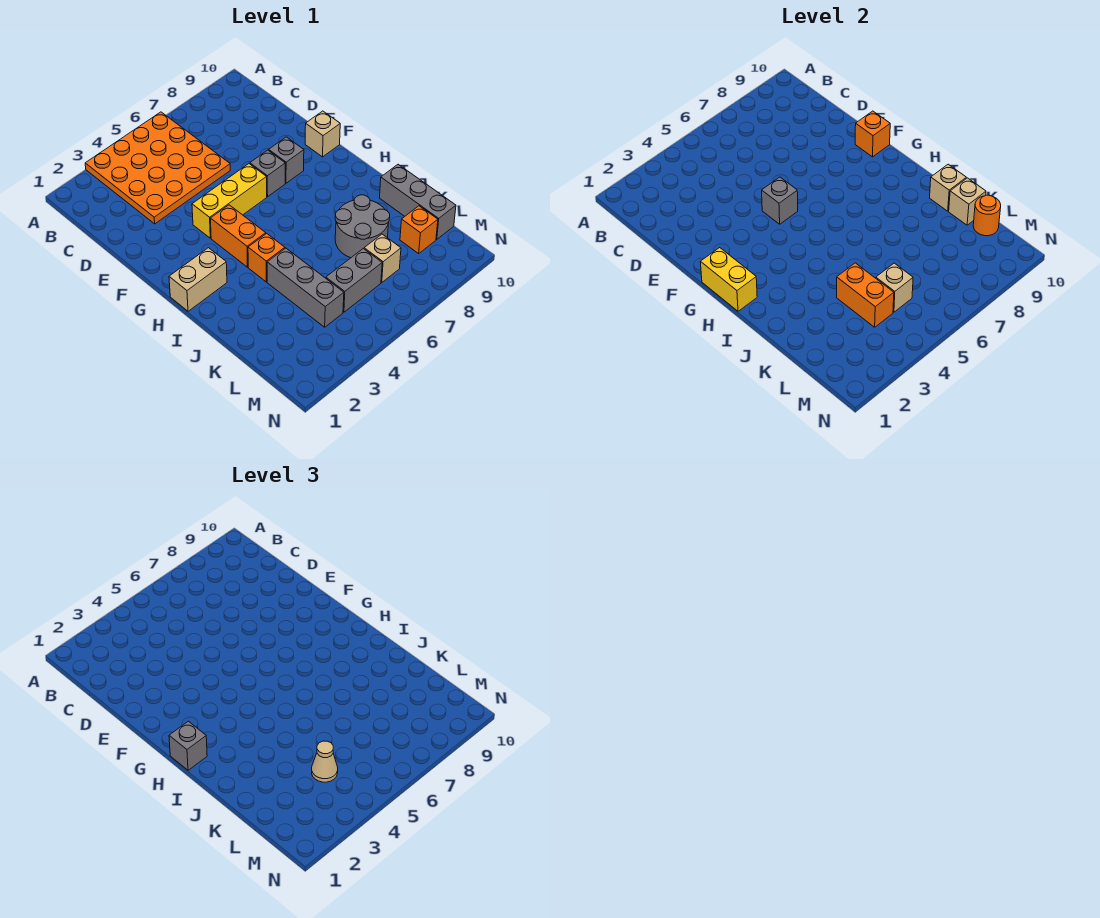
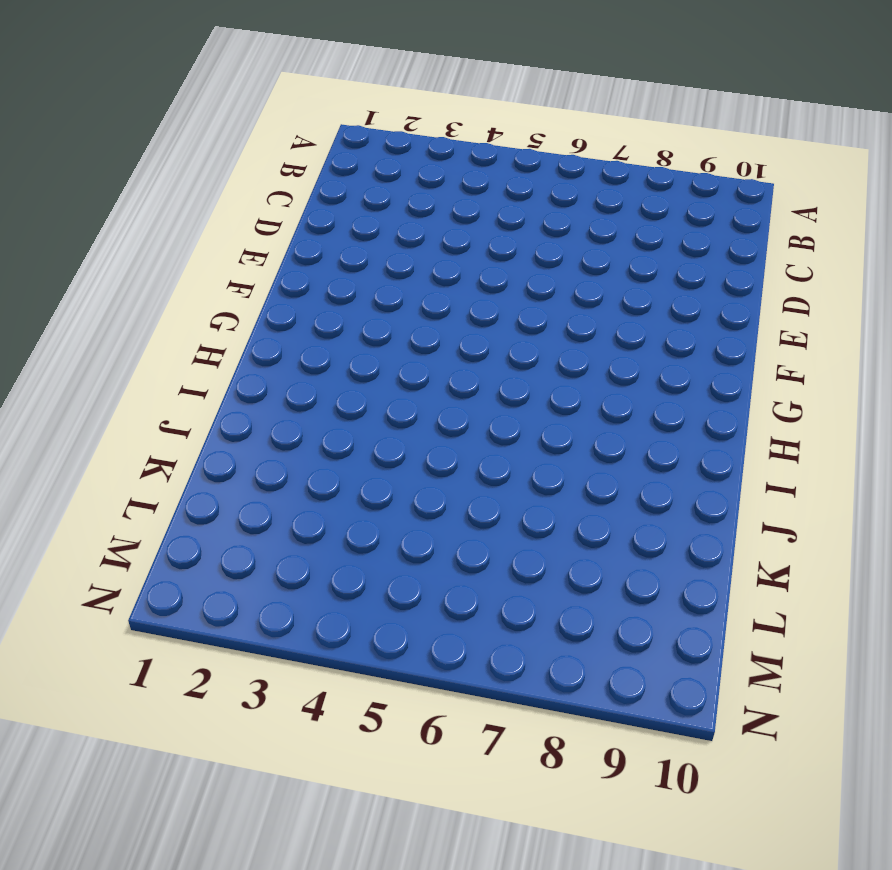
none -> orange plate A3:D6 level 1
none -> yellow brick F4:F6 level 1
none -> grey brick F7 level 1

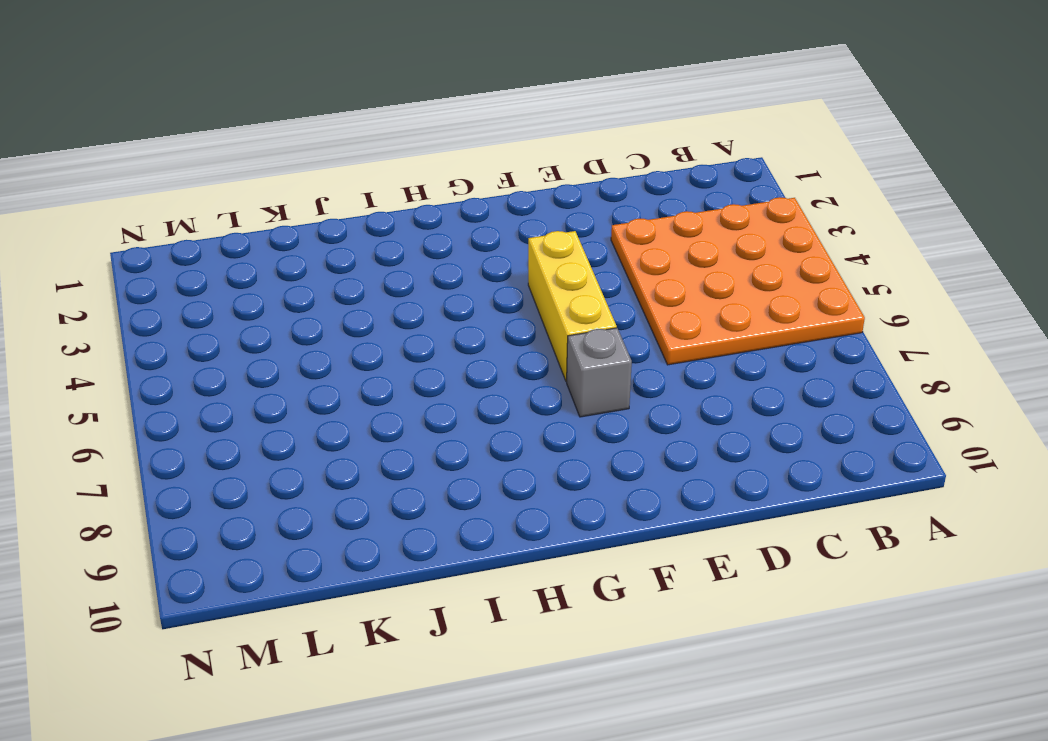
none -> grey brick F8 level 1
none -> tan brick F10 level 1
none -> orange brick G4:H4 level 1

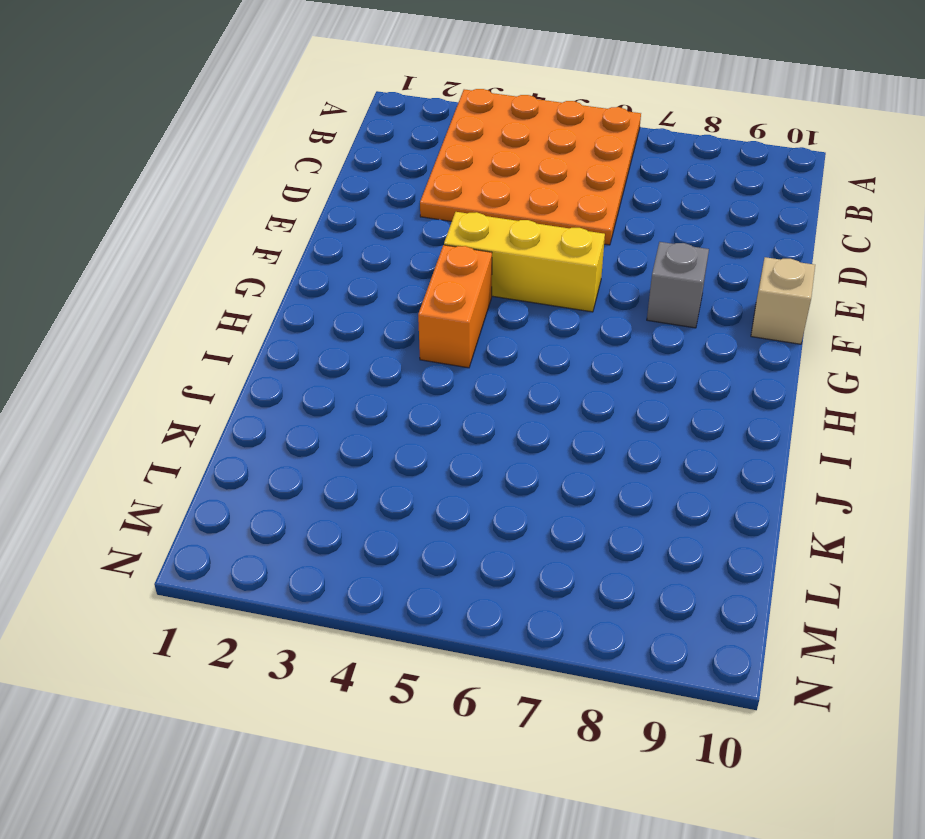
none -> grey brick F7 level 1
none -> tan brick H1:H2 level 1
none -> orange brick I4 level 1

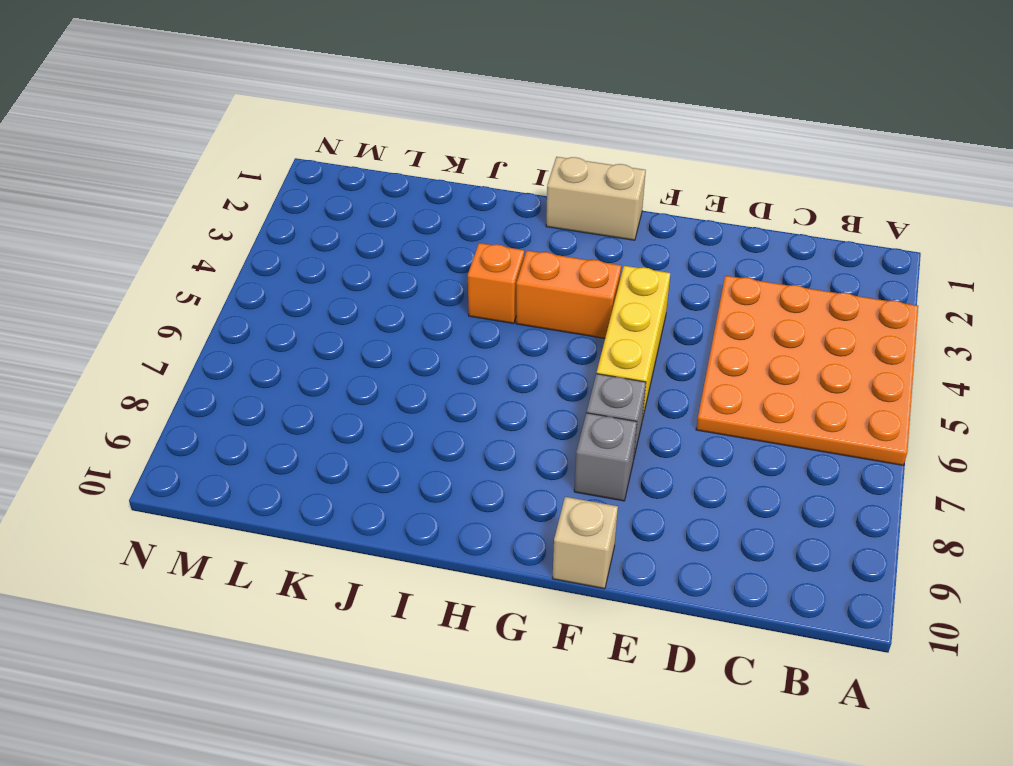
tan brick G1:H1 level 1 -> tan brick H1:H2 level 1
none -> grey brick J4:L4 level 1
none -> grey round brick J7:K8 level 1
none -> grey brick J10:L10 level 1

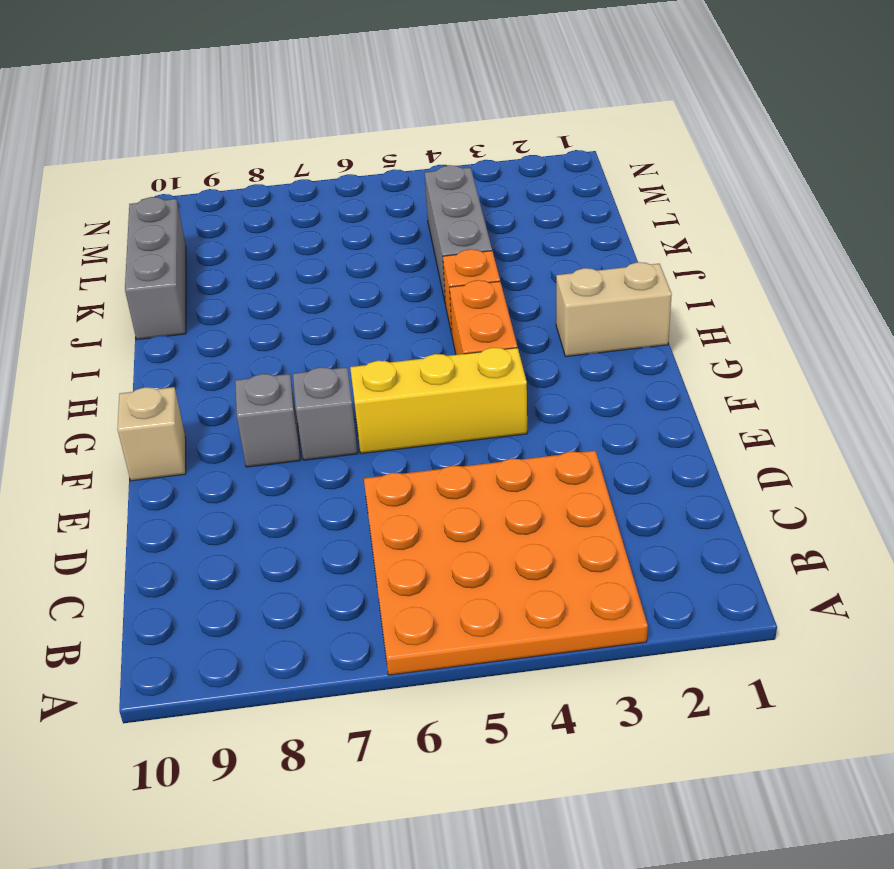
none -> grey round brick J7:K8 level 1
none -> grey brick L5:L6 level 1
none -> tan brick L7 level 1

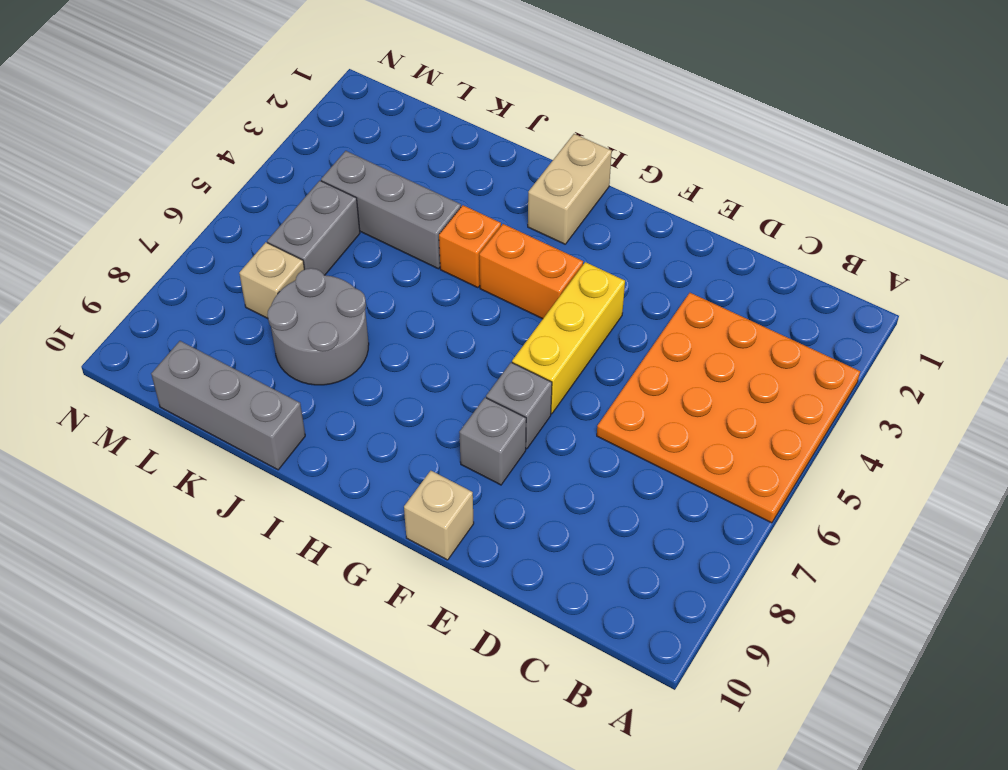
none -> orange brick L9 level 1
none -> grey brick F5 level 2
none -> orange brick F10 level 2

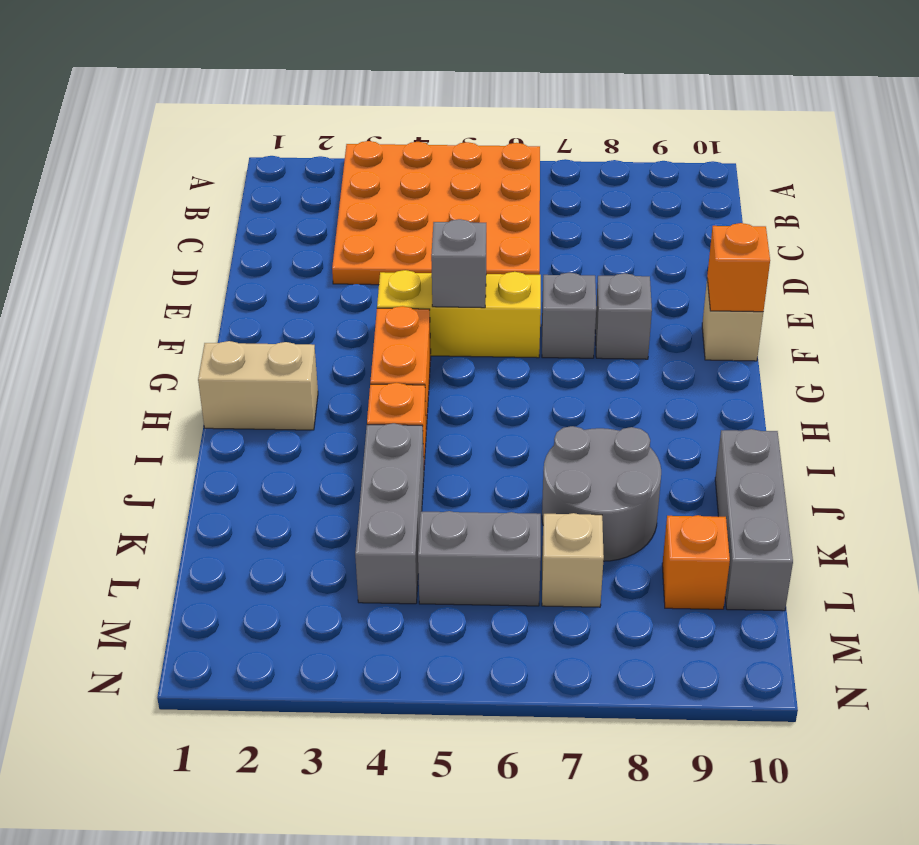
none -> yellow brick G1:H1 level 2
none -> tan brick J10 level 2
none -> orange brick K4:L4 level 2

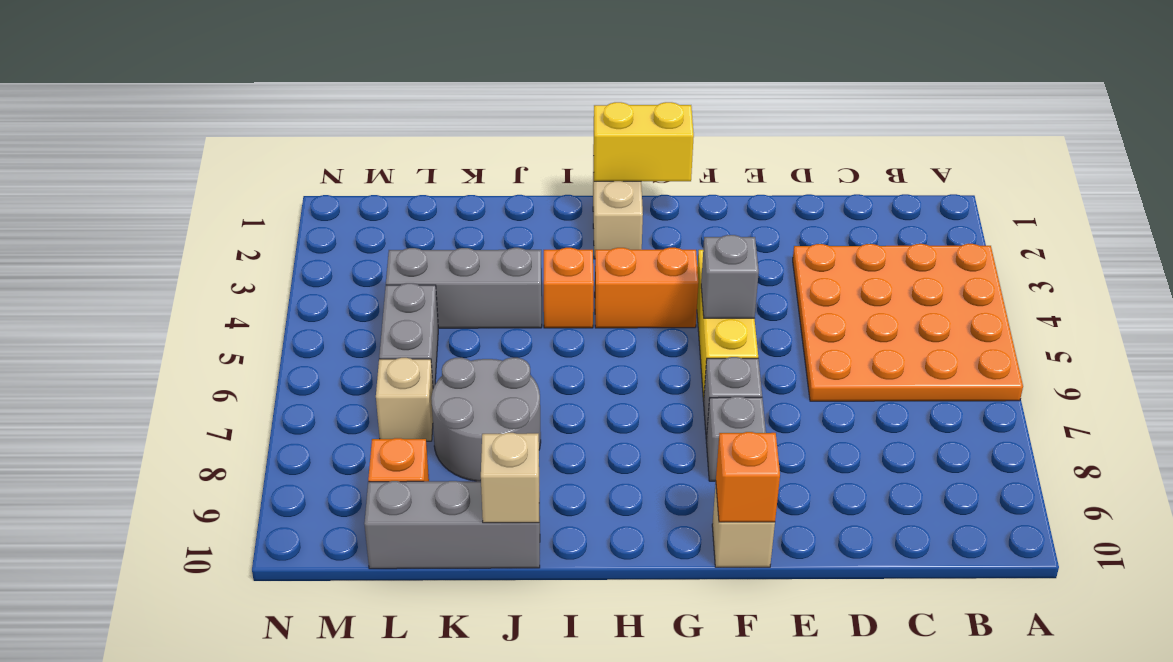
none -> orange brick K4:L4 level 2
none -> tan brick K10 level 2
none -> tan brick L5 level 2

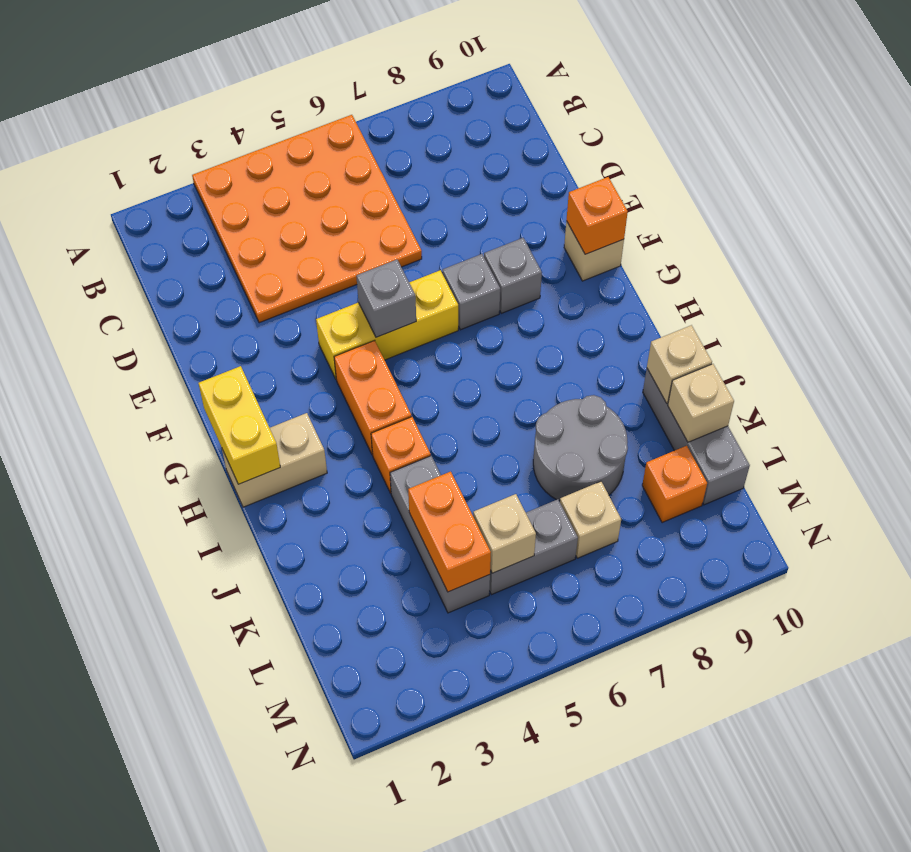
none -> orange round brick L10 level 2
none -> grey brick H1 level 3
none -> tan cone L4 level 3

